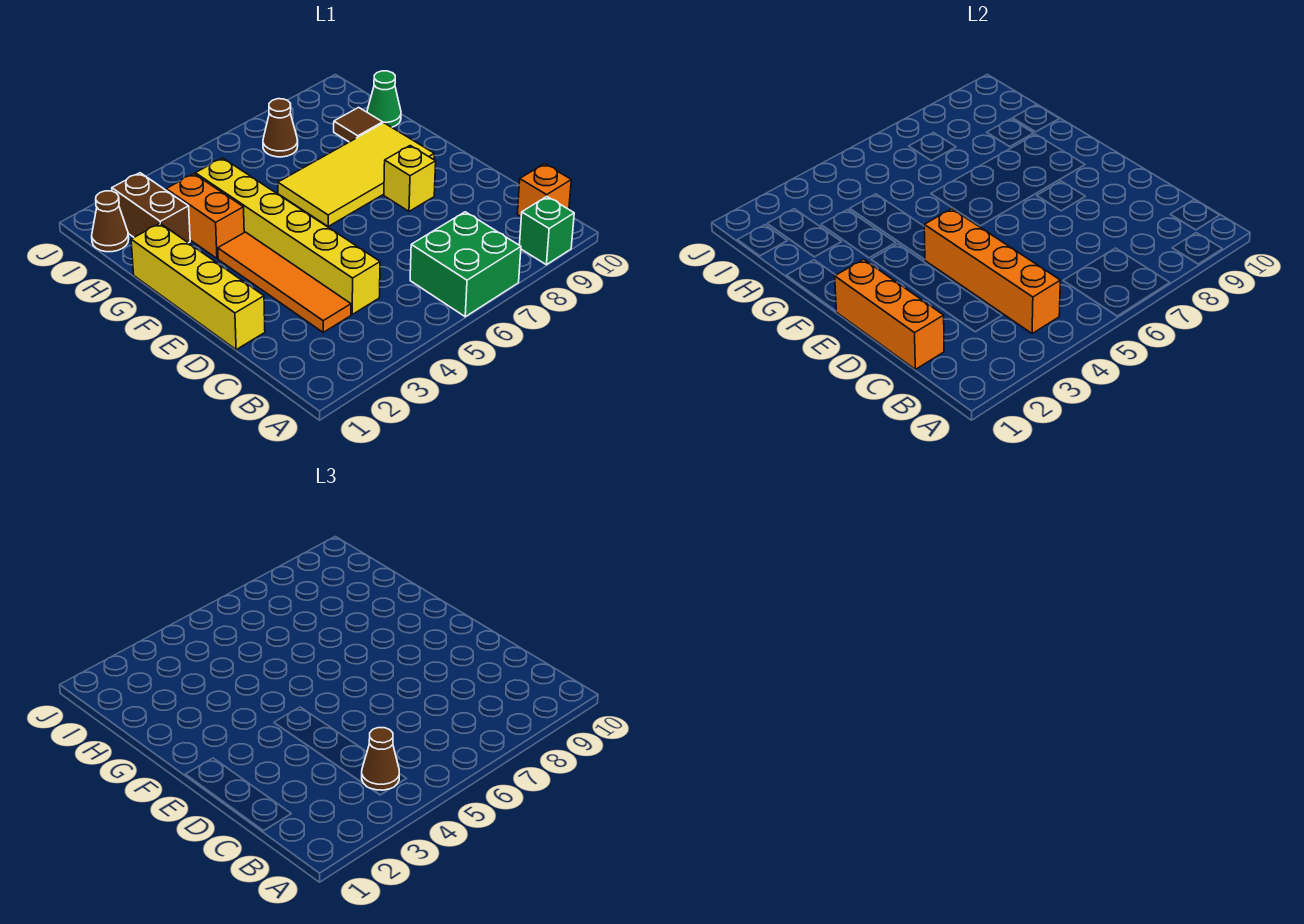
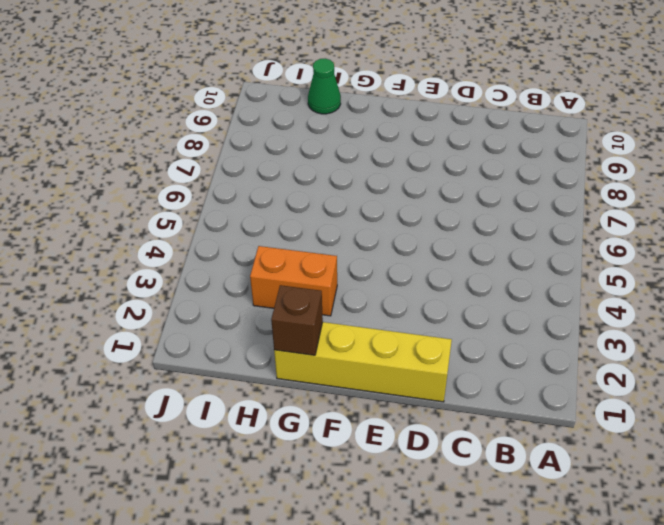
brown brick G1 level 2 -> none
none -> green brick A6:B7 level 1
none -> green brick A9 level 1
none -> orange brick B10 level 1

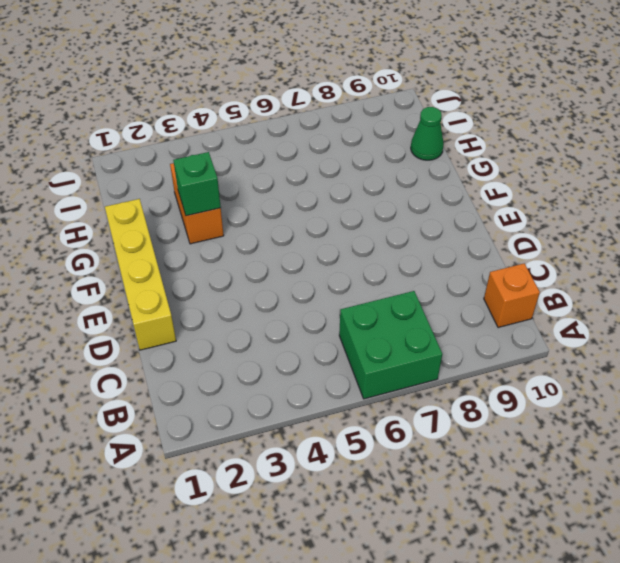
green brick G3 level 2 -> green brick A9 level 1
none -> orange tile C3:F3 level 1
none -> yellow brick C4:H4 level 1
none -> yellow brick E8 level 1

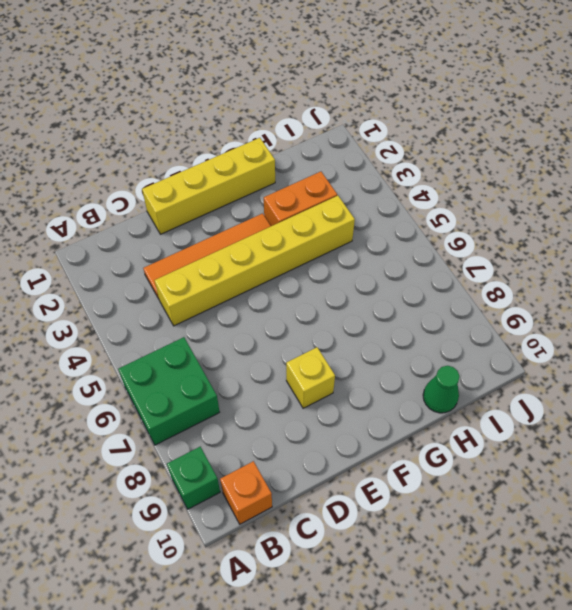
none -> yellow tile F6:G9 level 1
none -> brown brick H2:I2 level 1
none -> brown tile H9 level 1

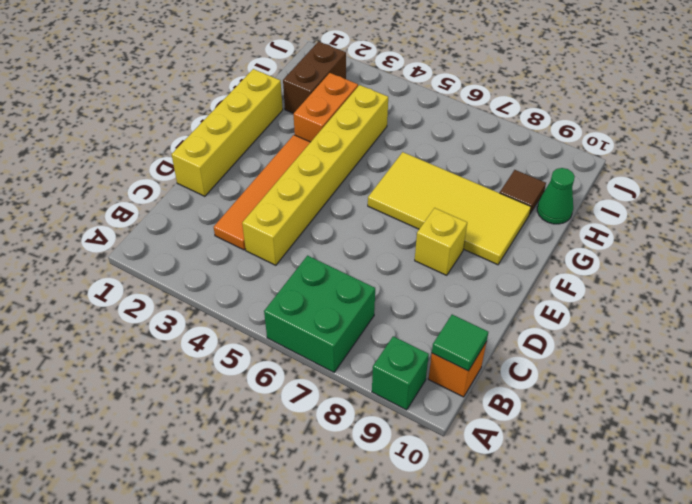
green tile B10 level 2 -> none
none -> brown cone I1 level 1
none -> brown cone I7 level 1
none -> orange brick B4:E4 level 2

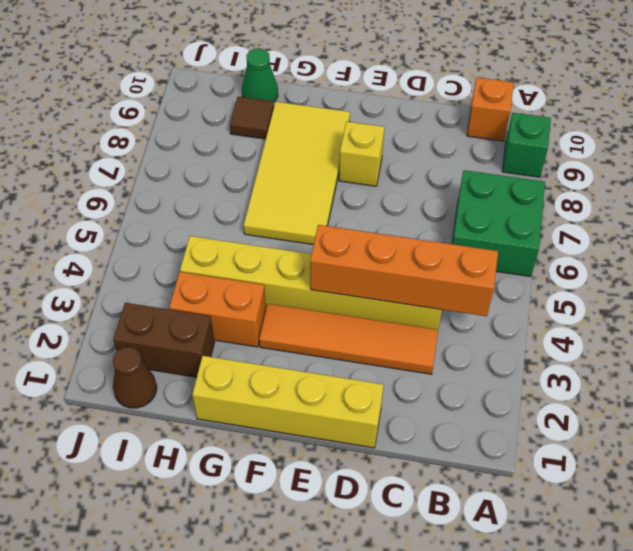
none -> brown cone I7 level 1
none -> orange brick C1:E1 level 2
none -> brown cone B4 level 3

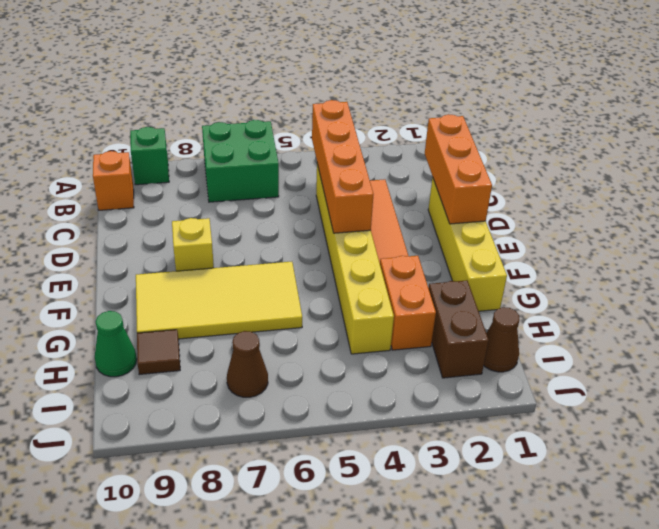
none -> brown cone B4 level 3

